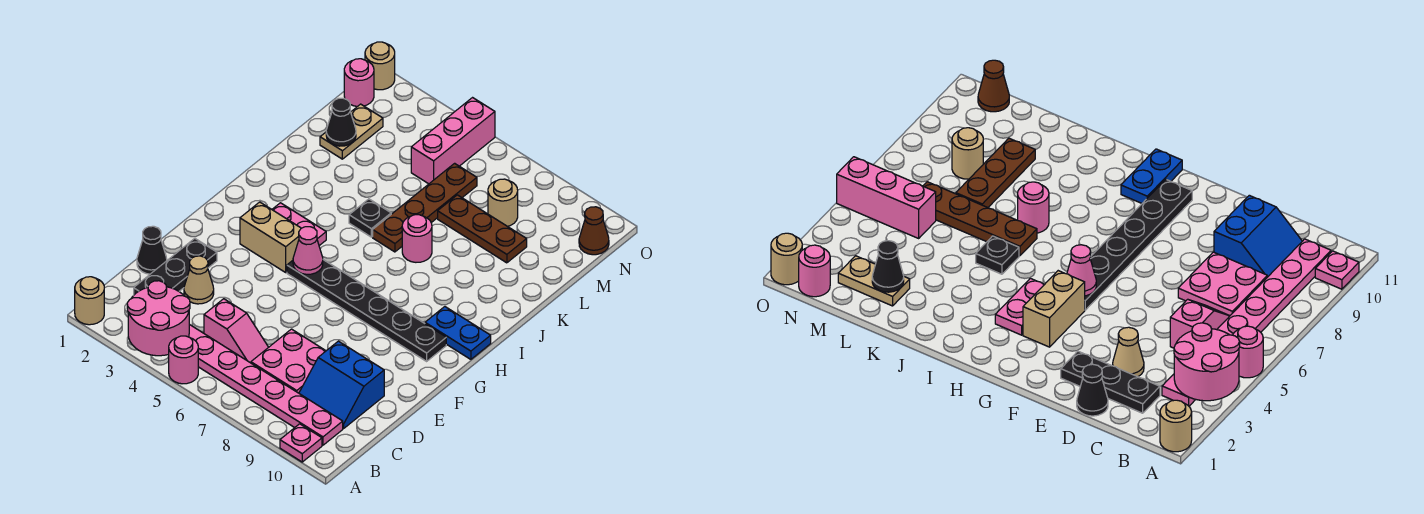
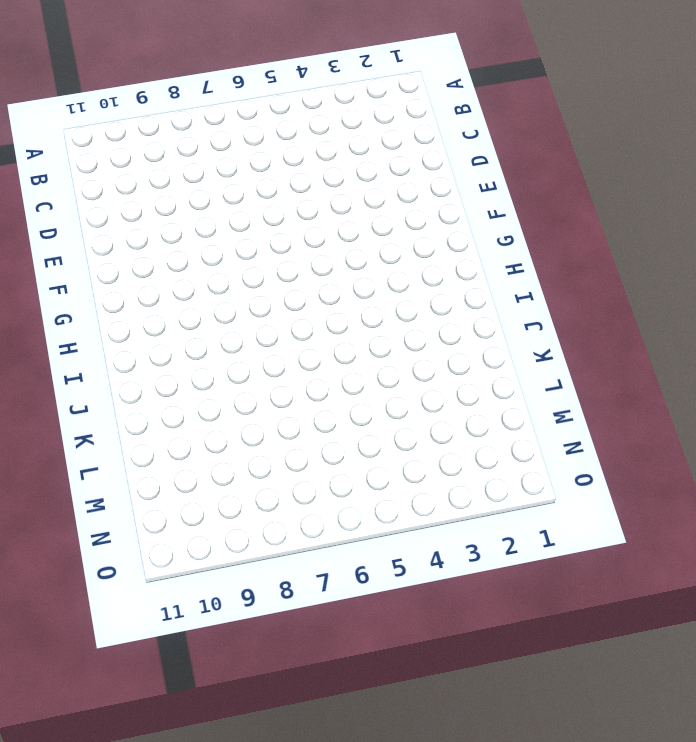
none -> tan round brick A1 level 1
none -> pink round brick A5 level 1
none -> pink plate A10 level 1

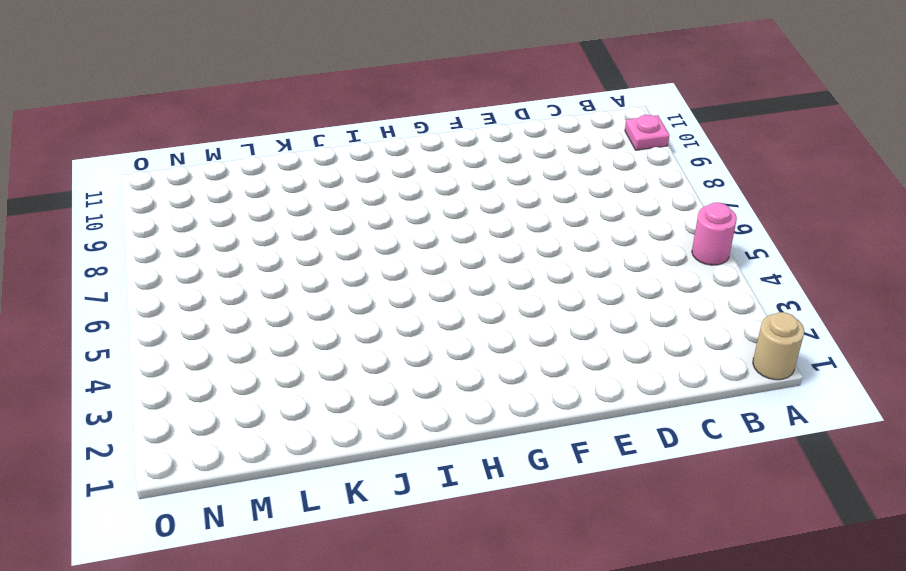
none -> pink plate B3:B10 level 1
none -> black plate C2:E2 level 1
none -> pink slope C5:C6 level 1 top 5

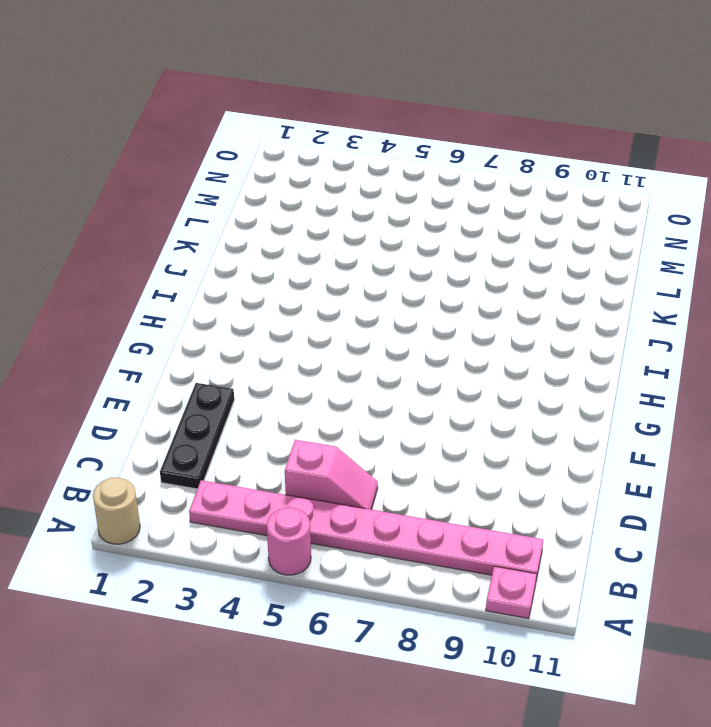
none -> pink plate C7:D8 level 1
none -> blue slope C9:D10 level 1 top D
none -> black cone D1 level 1

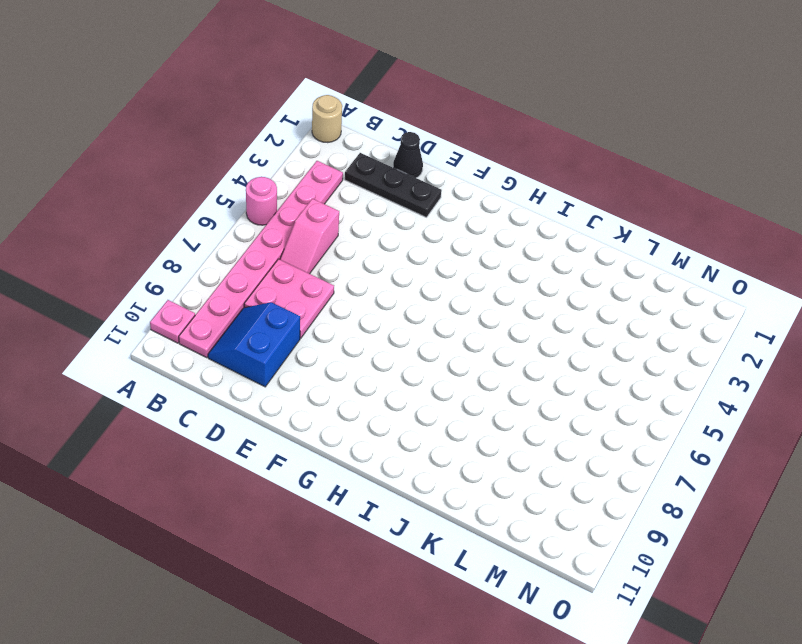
none -> tan cone D3 level 1
none -> tan brick G3:G4 level 1
none -> black plate G5:G10 level 1

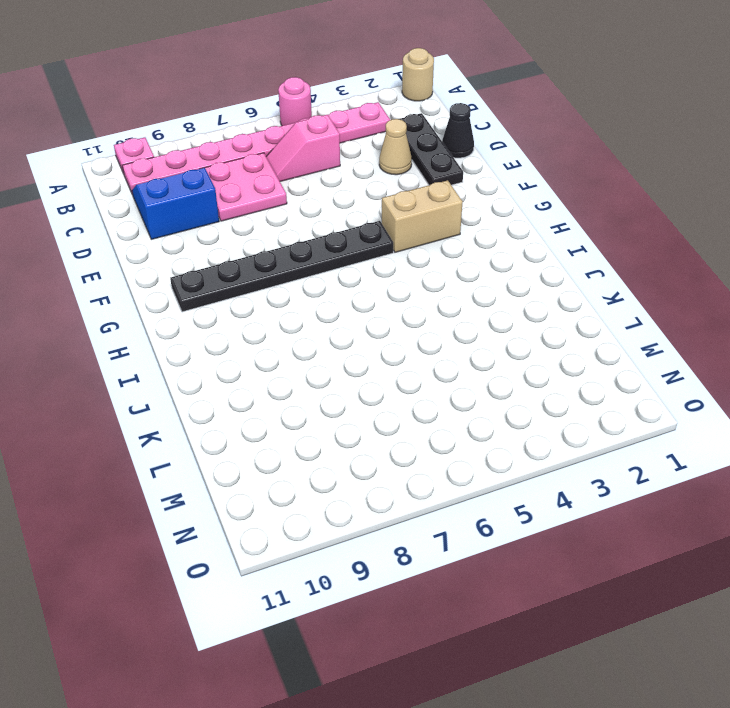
none -> pink plate H3:H4 level 1
none -> blue plate H10:H11 level 1
none -> black plate J5 level 1

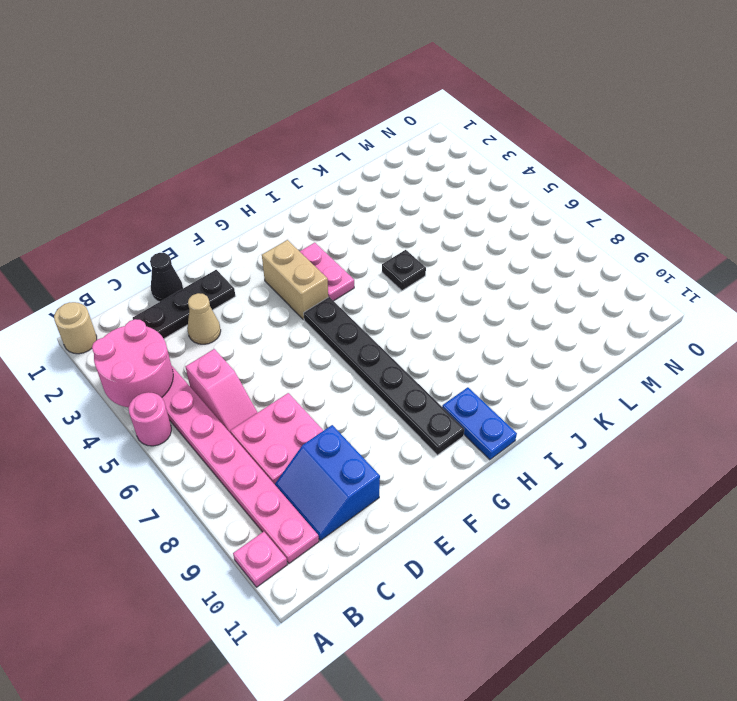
none -> brown plate J6:M6 level 1
none -> pink round brick J7 level 1
none -> tan plate L2:M2 level 1

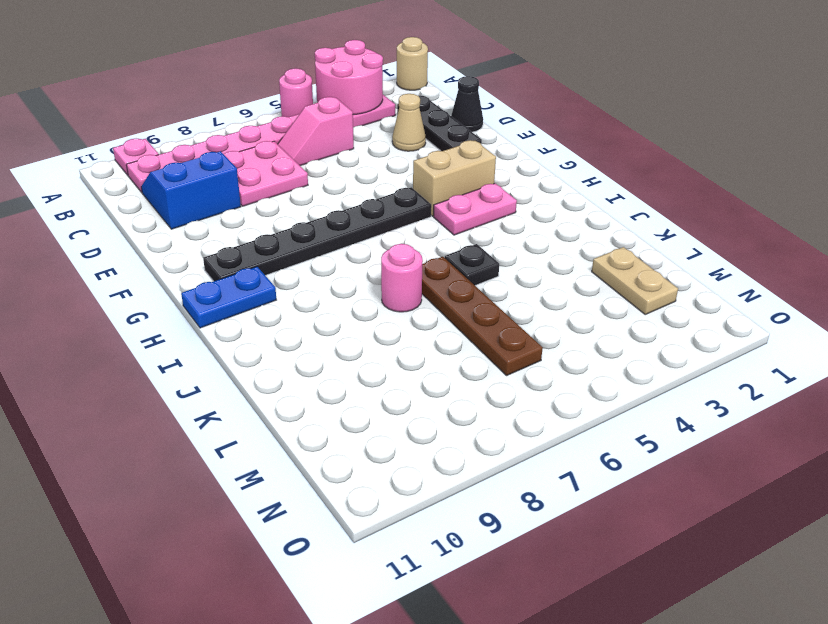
none -> brown plate L7:L9 level 1
none -> pink brick M5:O5 level 1
none -> tan round brick M8 level 1

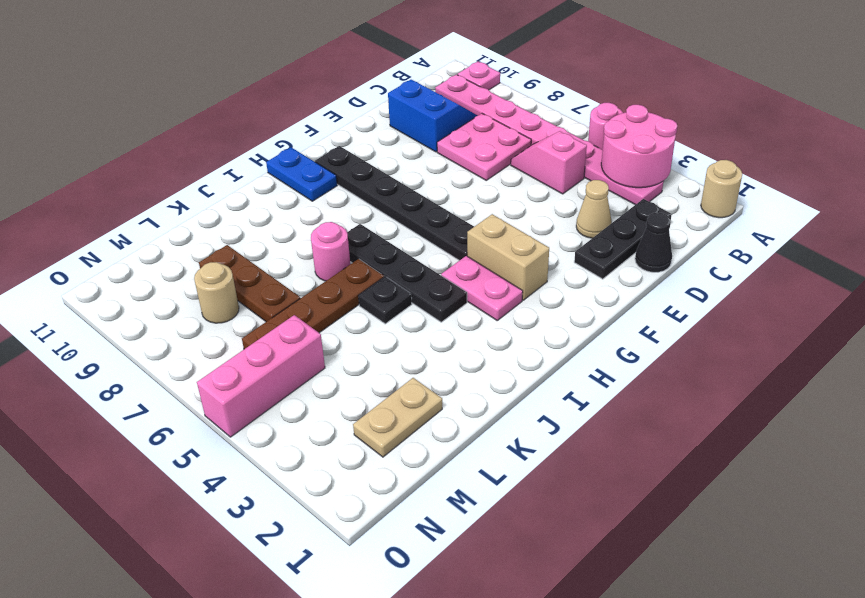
black plate I4:I7 level 1 -> none
none -> pink round brick N1 level 1
none -> brown cone N11 level 1
none -> tan round brick O1 level 1

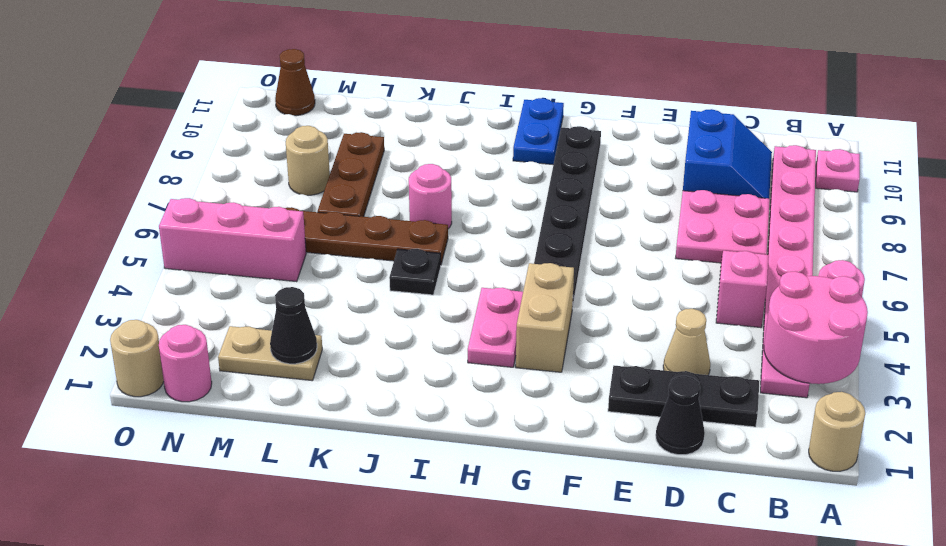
none -> pink cone G5 level 2

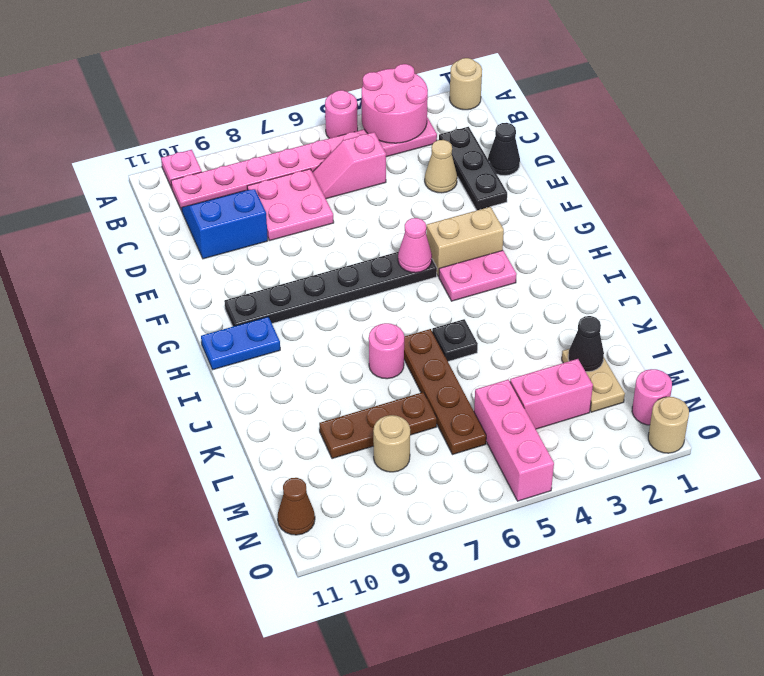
pink brick M3:M4 level 1 -> none

